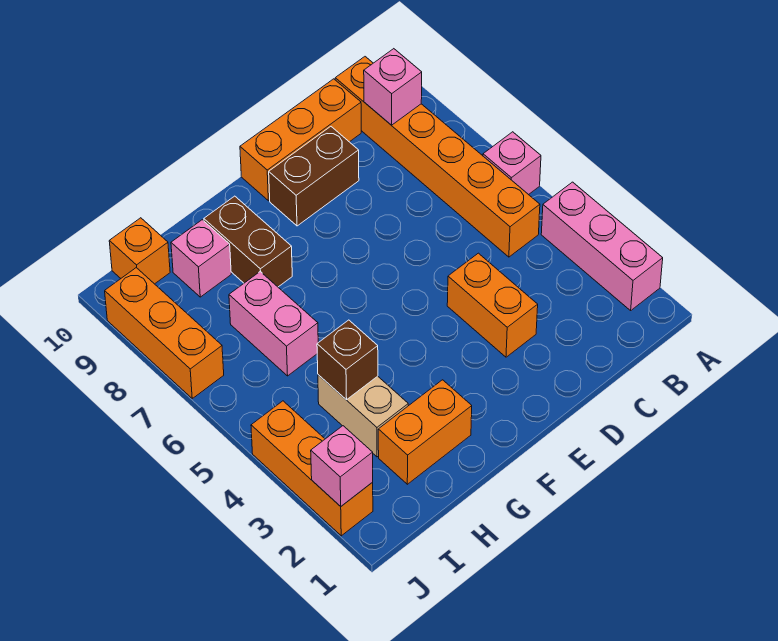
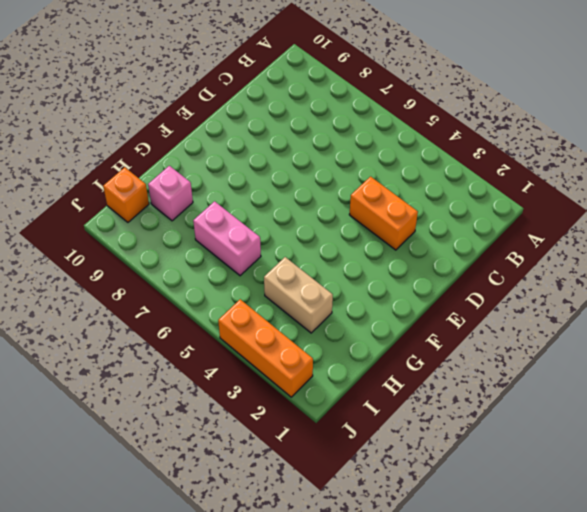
none -> pink brick A2:A4 level 1
none -> pink brick A6 level 1
none -> orange brick B5:B10 level 1

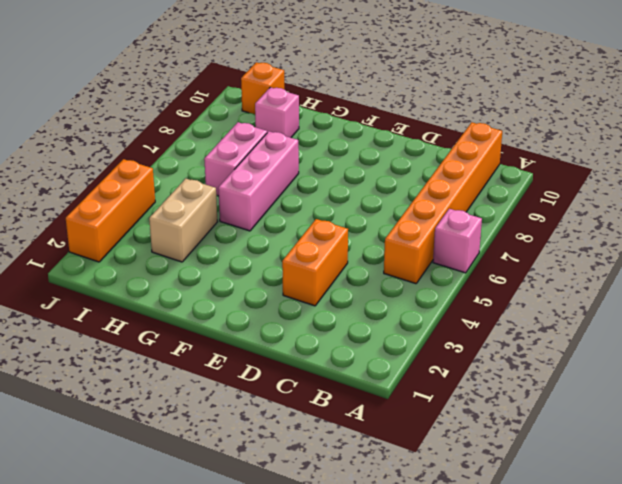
pink brick G5:G7 level 1 -> pink brick A2:A4 level 1
none -> orange brick C10:E10 level 1
none -> brown brick D9:E9 level 1
none -> orange brick G2:H2 level 1

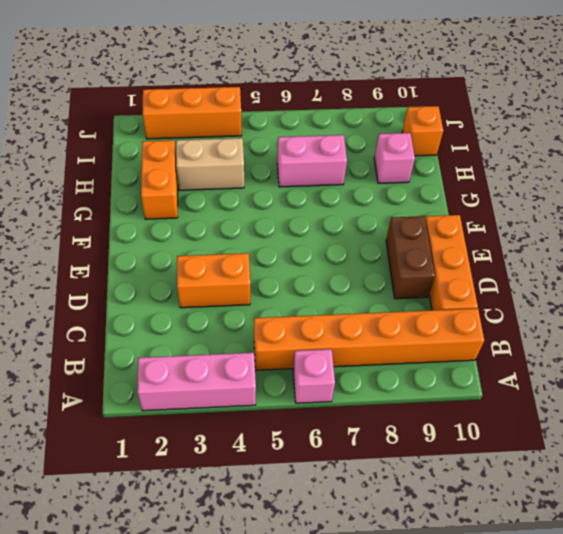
none -> brown brick G8:G9 level 1
none -> orange brick J7:J9 level 1
none -> pink brick B9 level 2

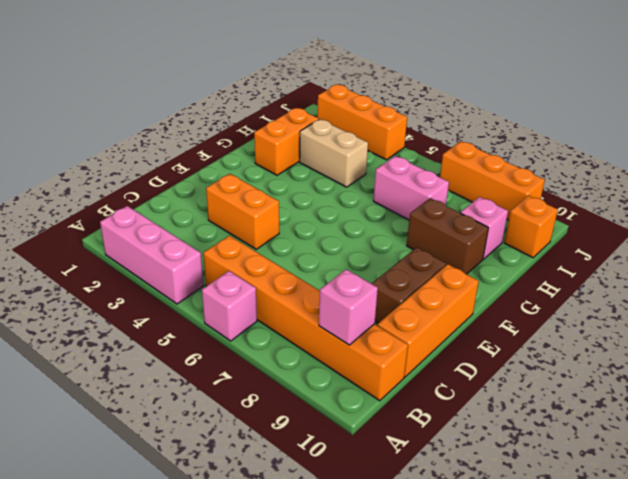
none -> brown brick H4 level 2
none -> pink brick J2 level 2

